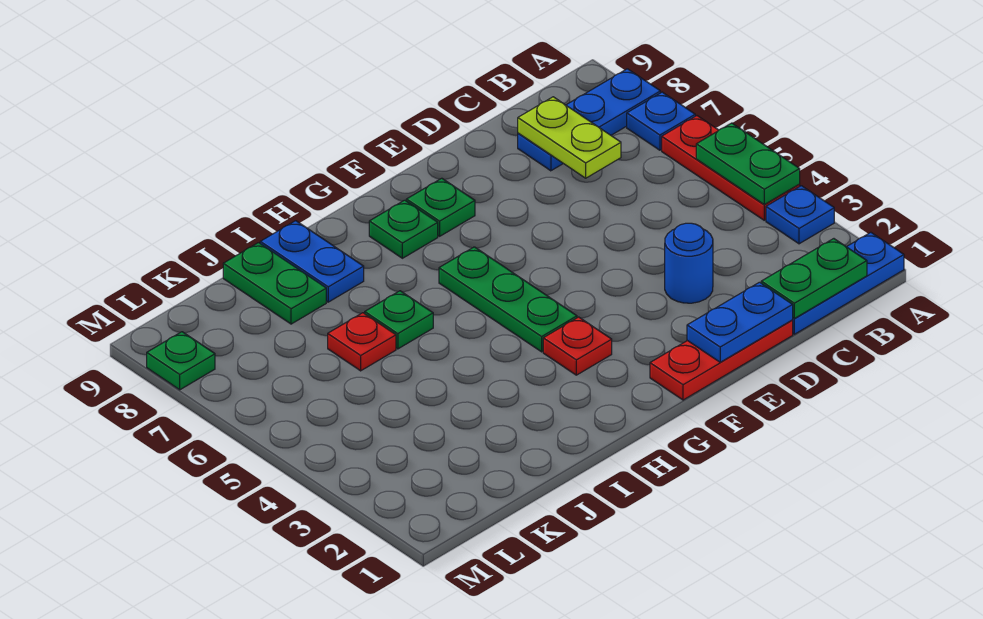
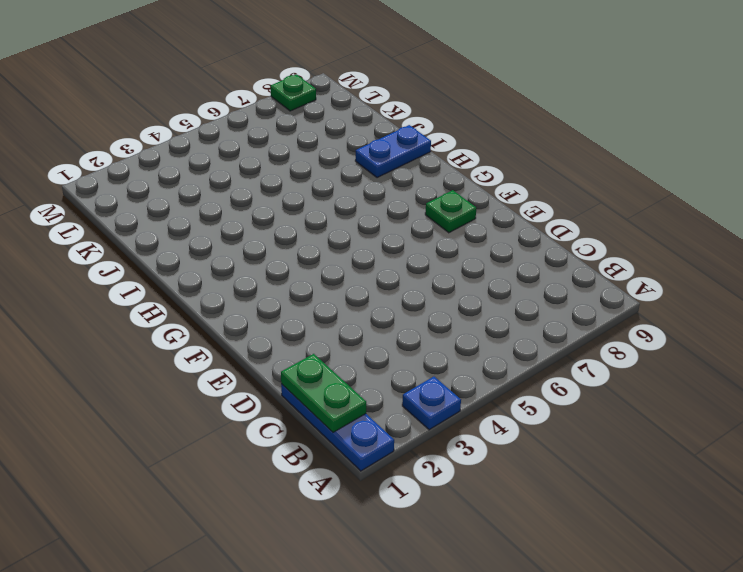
none -> red plate A4:A6 level 1
none -> blue plate A7 level 1
none -> blue plate A8:C8 level 1

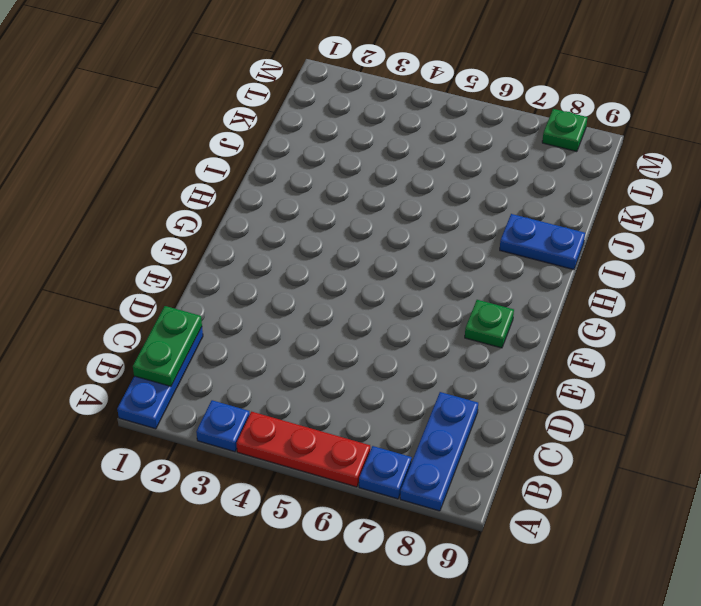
none -> red plate D1:F1 level 1
none -> blue round brick D3 level 1
none -> red plate G3 level 1

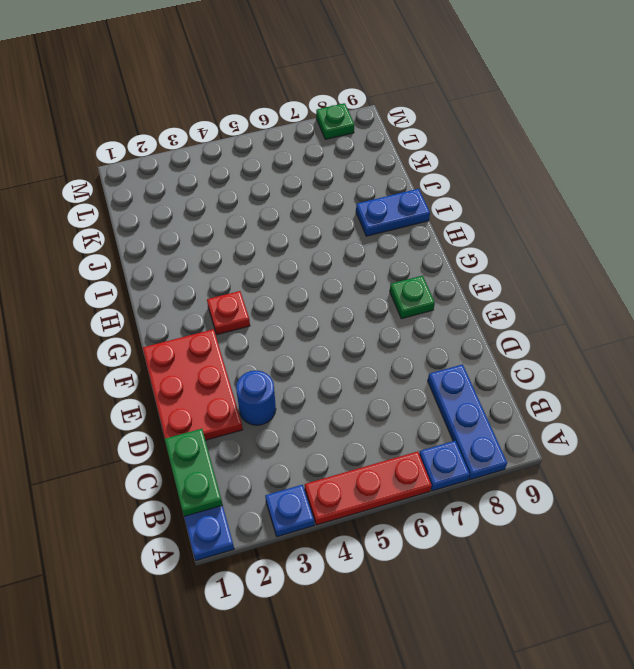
red plate D1:F2 level 1 -> red plate D1:F1 level 1
none -> green plate G4:G6 level 1
none -> green plate G8 level 1
none -> green plate I6 level 1

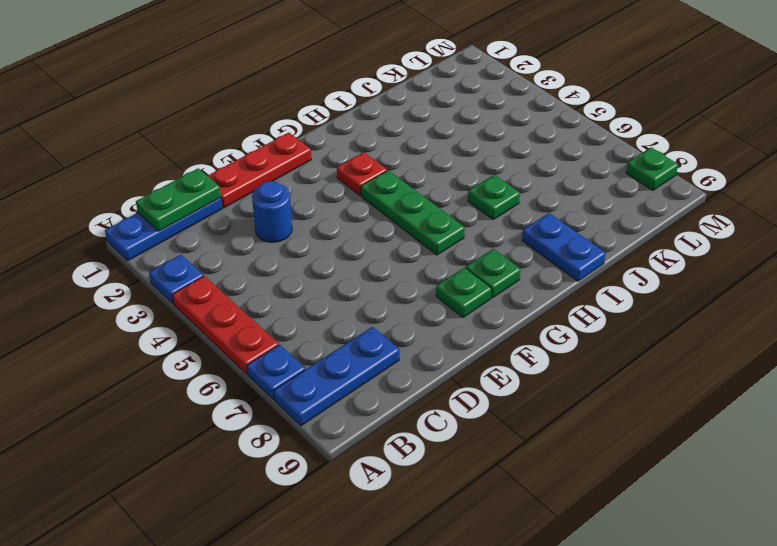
none -> red plate J6 level 1
none -> green plate J8:J9 level 1
none -> green plate A4:A5 level 2

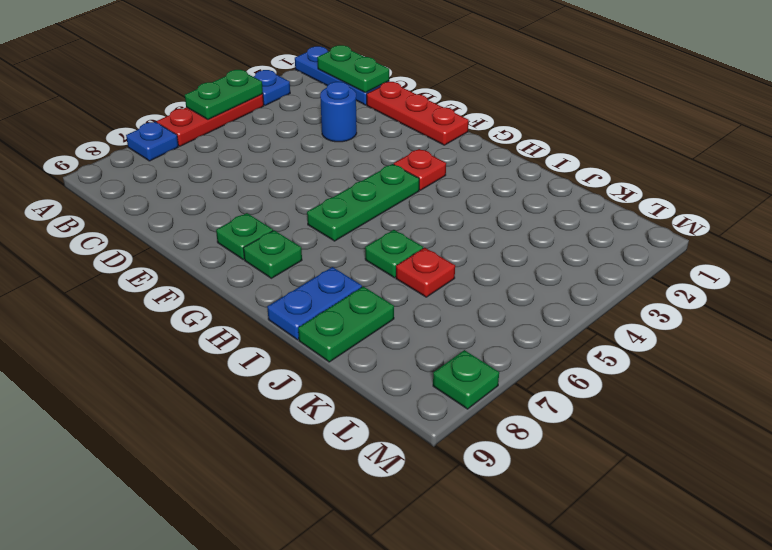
none -> blue plate A8:C8 level 1
none -> lime plate C7:C8 level 2
none -> blue plate D1:E1 level 2

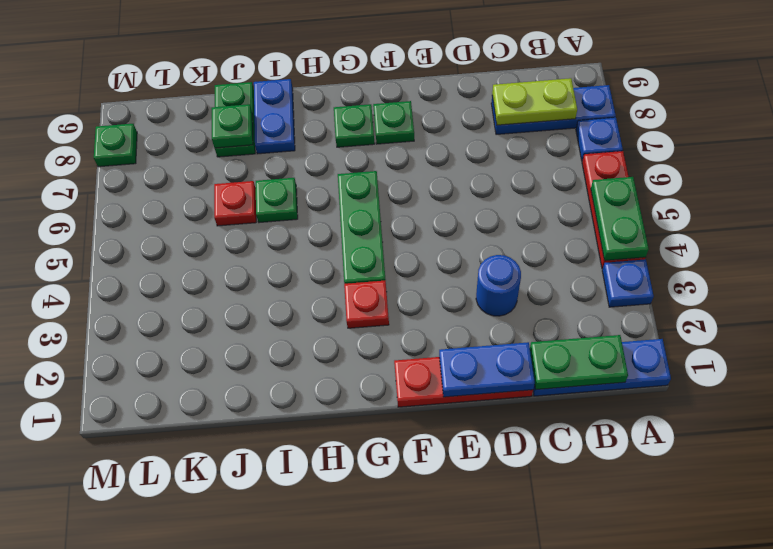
lime plate B8:C8 level 2 -> lime plate C7:C8 level 2
green plate J8 level 2 -> none

